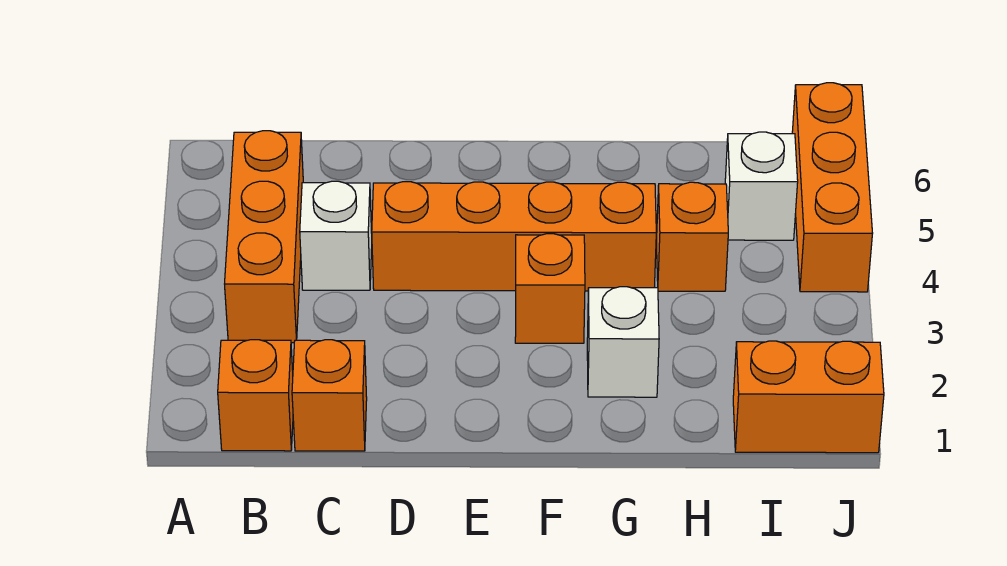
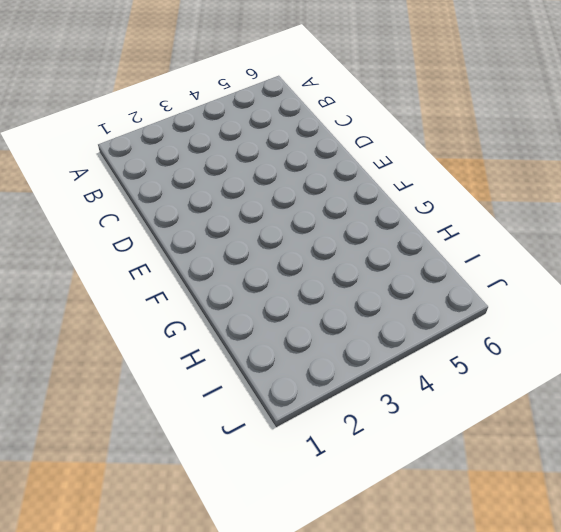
none -> orange brick B1 level 1
none -> orange brick B3:B5 level 1

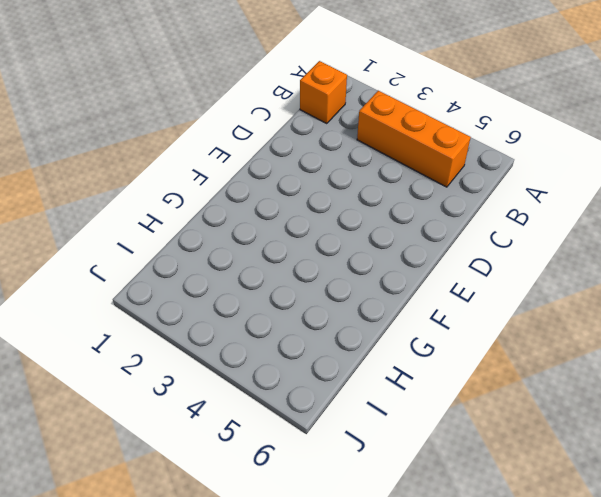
none -> orange brick C1 level 1
none -> white brick C4 level 1

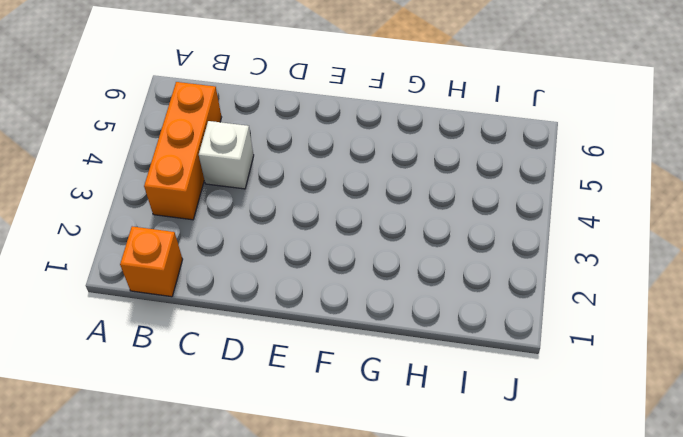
none -> orange brick C1 level 1
none -> orange brick D4:G4 level 1

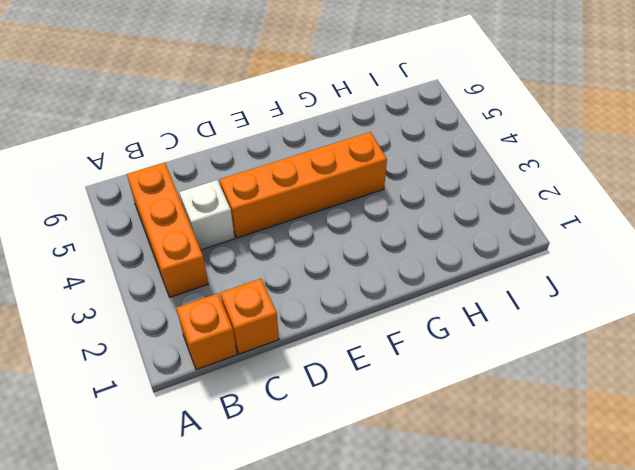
none -> orange brick F3 level 1
none -> white brick G2 level 1

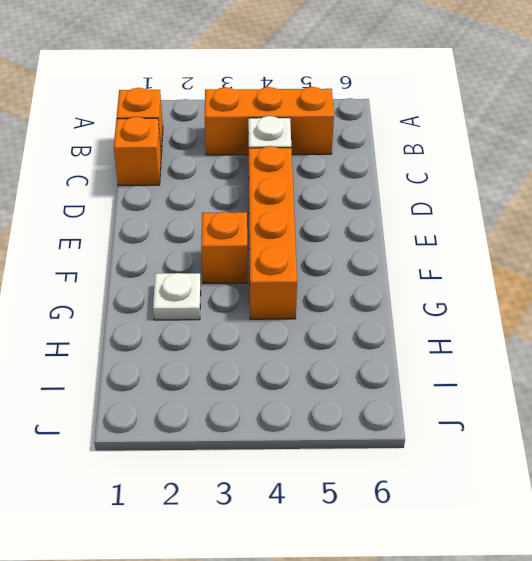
white plate G2 level 1 -> white brick G2 level 1
none -> orange brick H4 level 1
none -> orange brick I1:J1 level 1

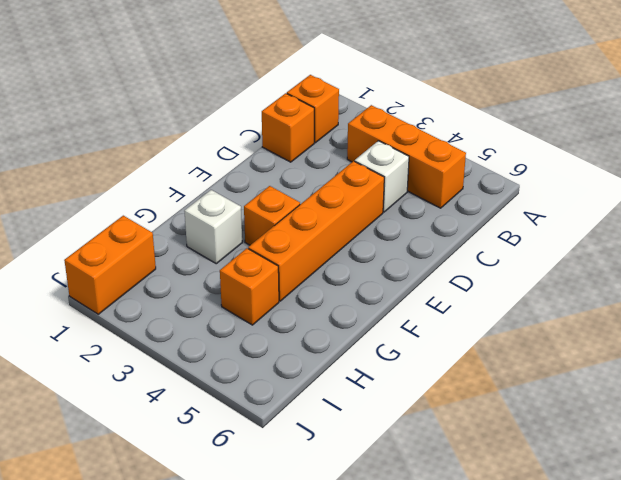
none -> white brick I5 level 1
none -> orange brick J4:J6 level 1

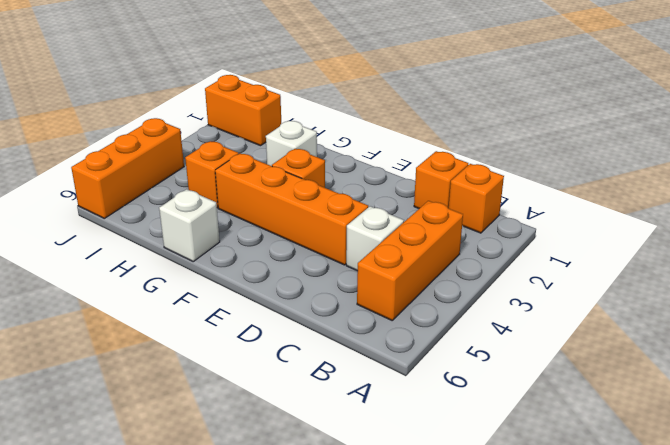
white brick G6 level 1 -> white brick I5 level 1

